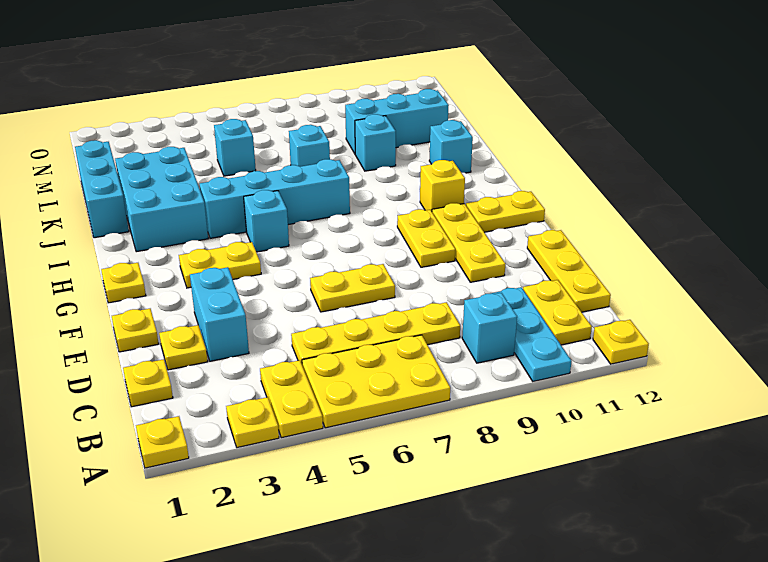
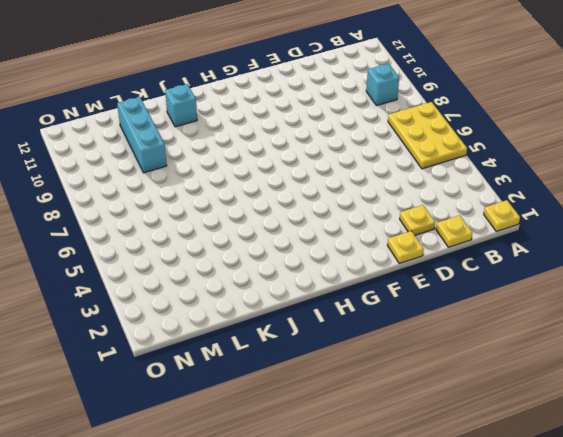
none -> yellow plate A3 level 1
none -> yellow plate A4:B4 level 1
none -> cyan plate A10:C10 level 1
none -> yellow plate A12 level 1

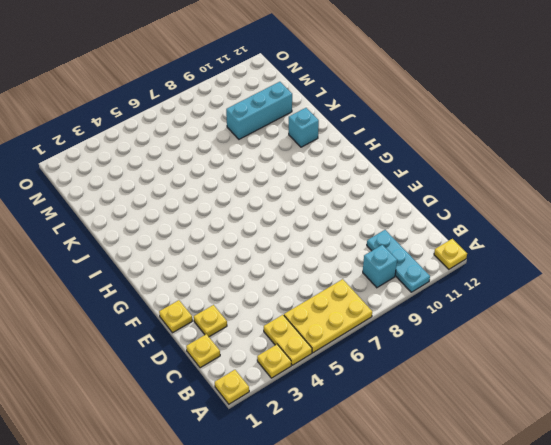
none -> yellow plate B11:C11 level 1
none -> yellow plate C5:C8 level 1
none -> yellow plate C12:E12 level 1
none -> cyan brick D3:E3 level 1

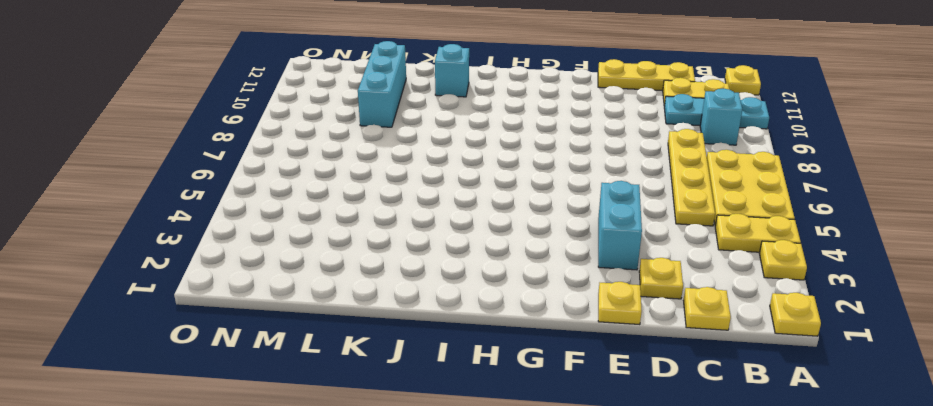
cyan brick E3:E4 level 1 -> cyan brick D3:E3 level 1
none -> yellow plate E6:E7 level 1
none -> yellow plate E10:G10 level 1
none -> yellow plate F9:G9 level 1
none -> yellow plate G1 level 1

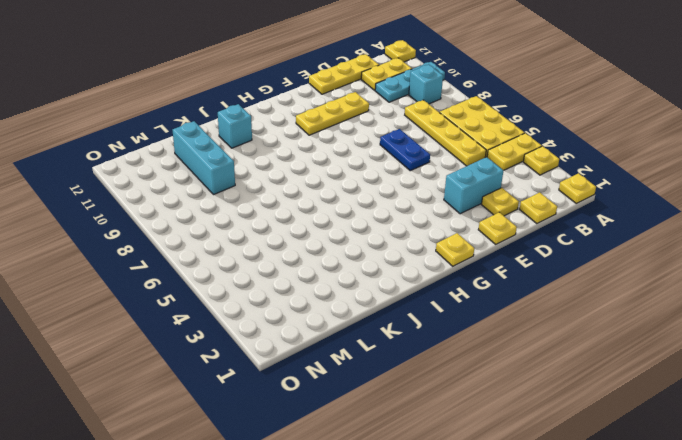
blue plate E6:E7 level 1 -> yellow plate E6:E7 level 1
none -> yellow plate F9:G9 level 1
none -> yellow plate G3:G4 level 1
none -> yellow plate G11:G12 level 1
none -> cyan brick H5 level 1

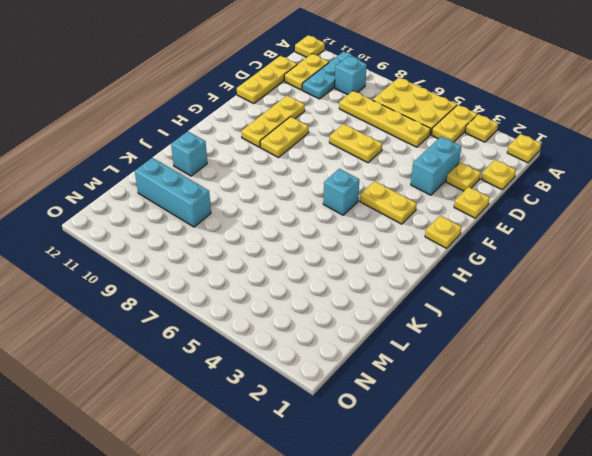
none -> yellow plate G11:G12 level 1
none -> yellow brick H10 level 1
none -> cyan brick I2:K3 level 1
none -> cyan brick I4:I7 level 1

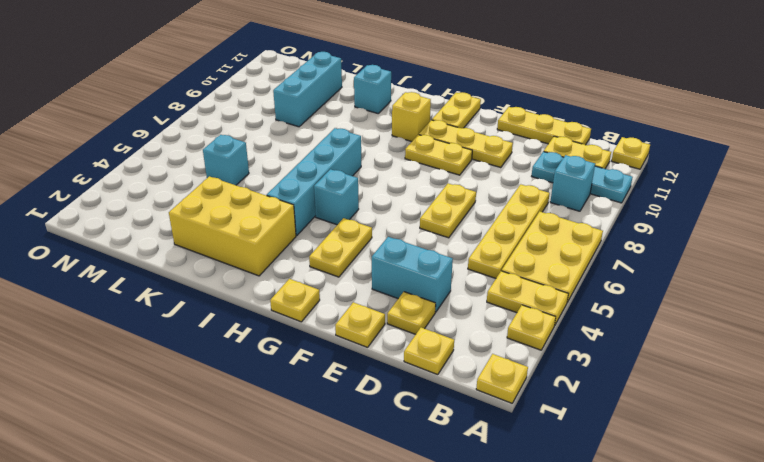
yellow brick I2:K3 level 1 -> cyan brick I2:K3 level 1
none -> cyan brick J1:L1 level 1
none -> cyan brick K7 level 1
none -> cyan brick K9 level 1

